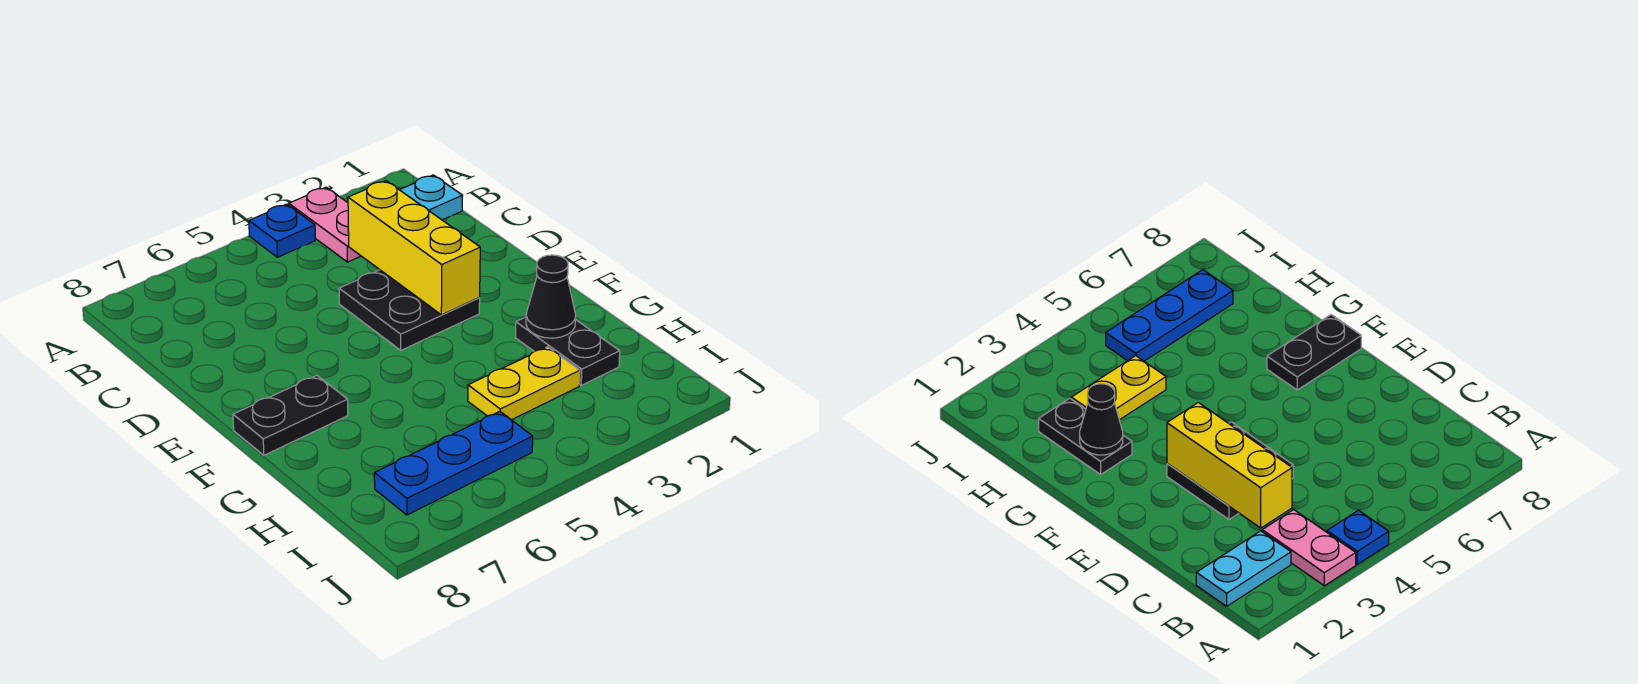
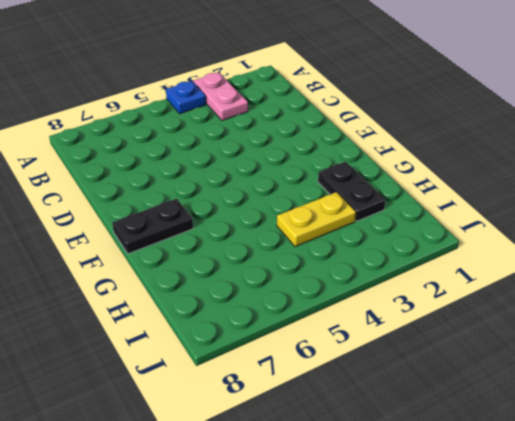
none -> cyan plate B1:B2 level 1
none -> black plate D3:E4 level 1

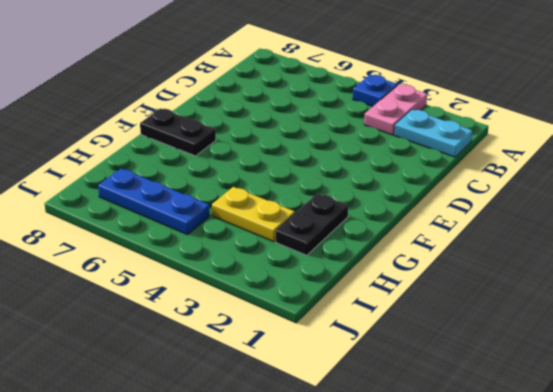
none -> black plate D3:E4 level 1
none -> yellow brick C3:E3 level 2

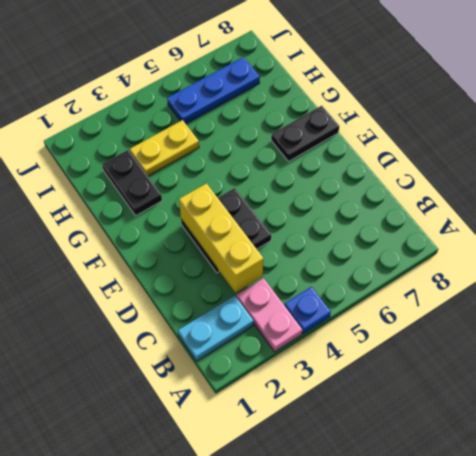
none -> black cone G2 level 2

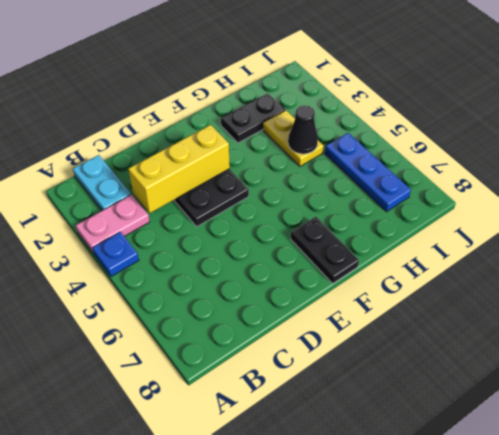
black cone H4 level 2 -> black cone G2 level 2

